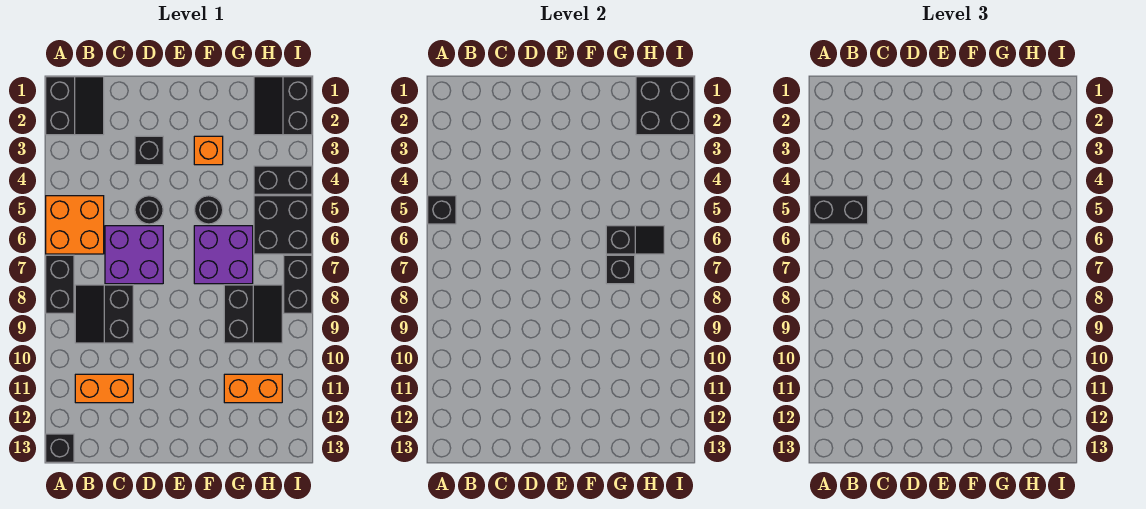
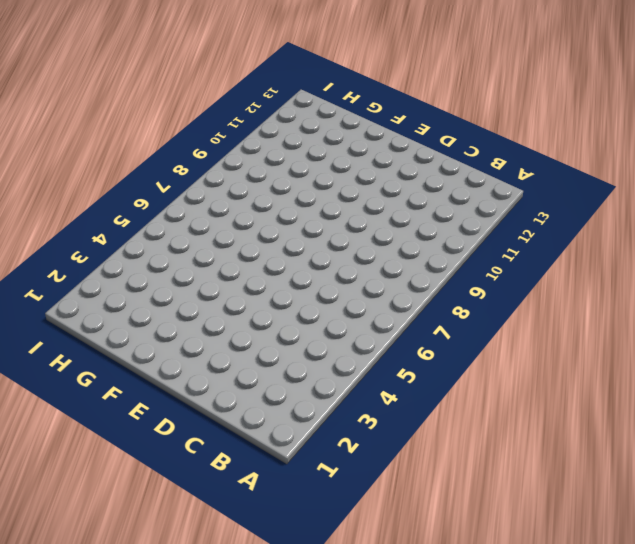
none -> black slope A1:B2 level 1 top A
none -> orange brick A5:B6 level 1
none -> black brick A7:A8 level 1

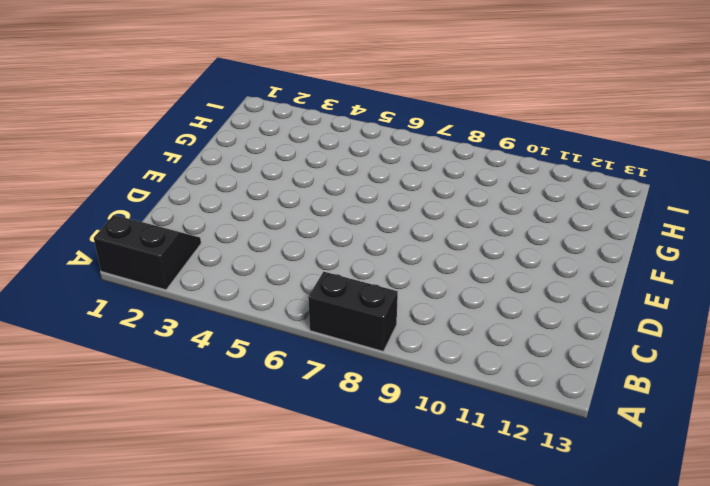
none -> orange brick A5:B6 level 1
none -> black brick A13 level 1
none -> black slope B8:C9 level 1 top C

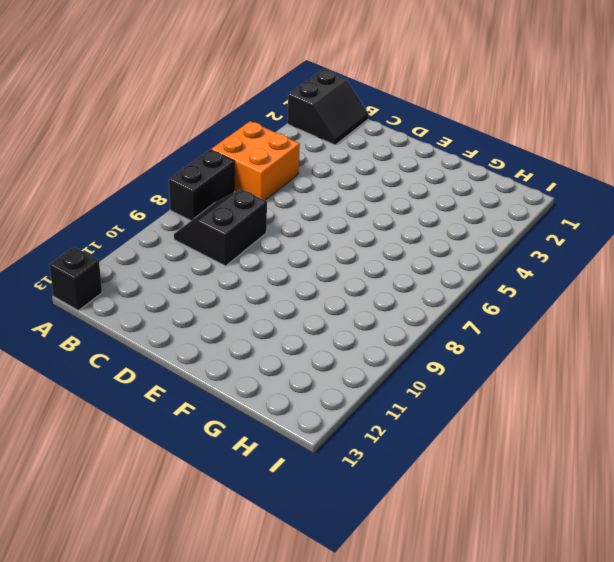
none -> orange brick B11:C11 level 1
none -> purple brick C6:D7 level 1
none -> black brick D3 level 1

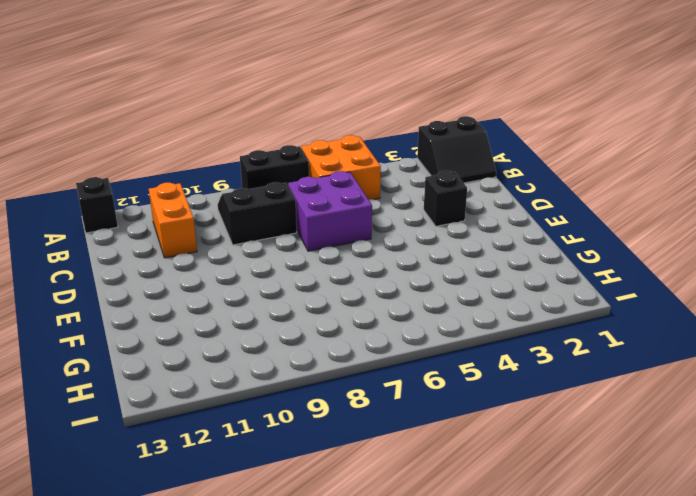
none -> black round brick D5 level 1
none -> orange brick F3 level 1
none -> black round brick F5 level 1

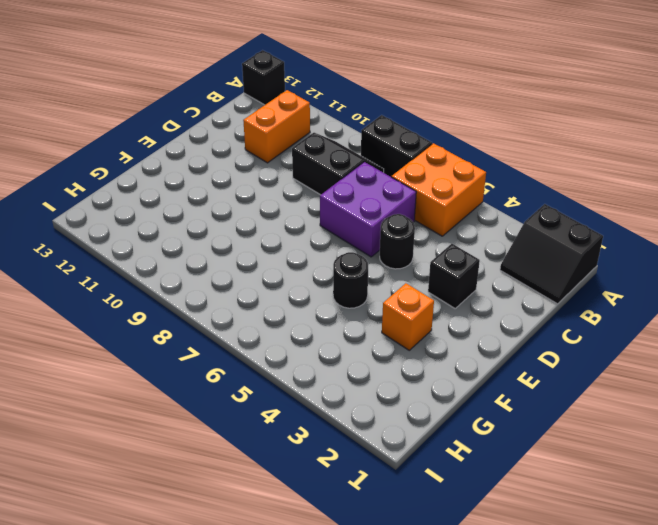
none -> purple brick F6:G7 level 1
none -> black slope G8:H9 level 1 top G
none -> orange brick G11:H11 level 1

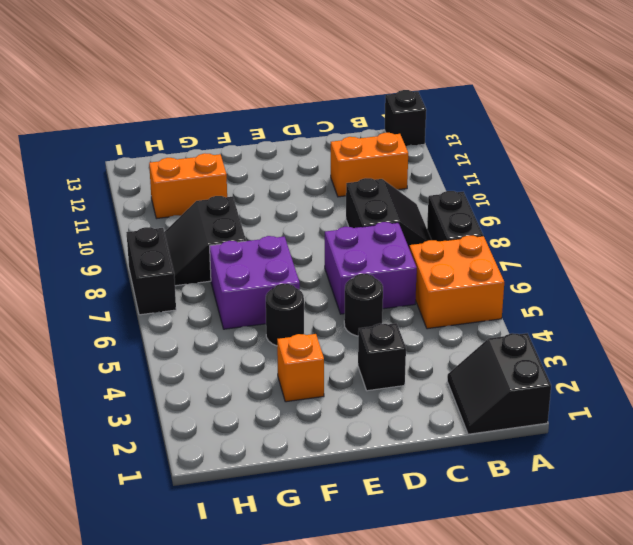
none -> black slope H1:I2 level 1 top I
none -> black brick H4:I4 level 1
none -> black brick H5:I6 level 1

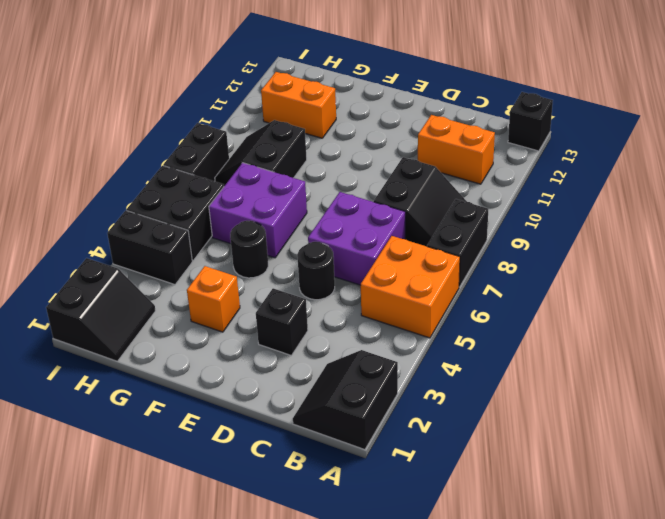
none -> black brick A5 level 2
none -> black slope G6:H6 level 2 top G
none -> black brick G7 level 2

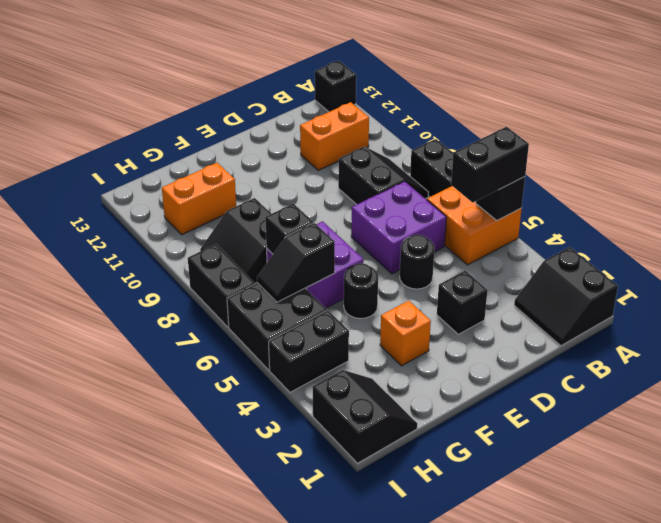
none -> black brick H1:I2 level 2

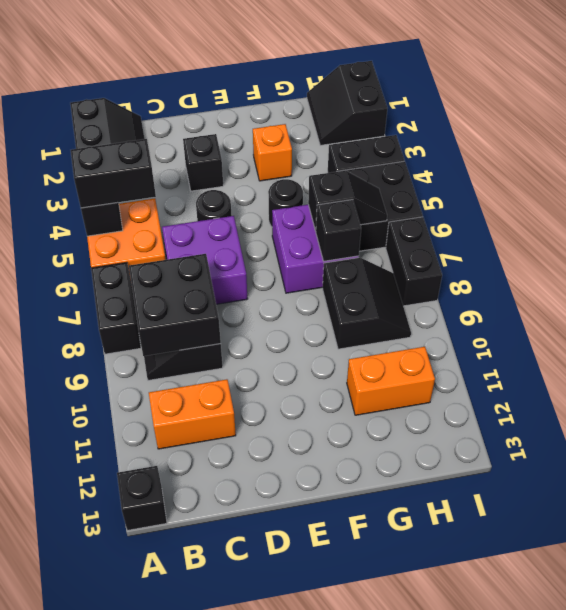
black brick B8:C9 level 2 -> black brick H1:I2 level 2

